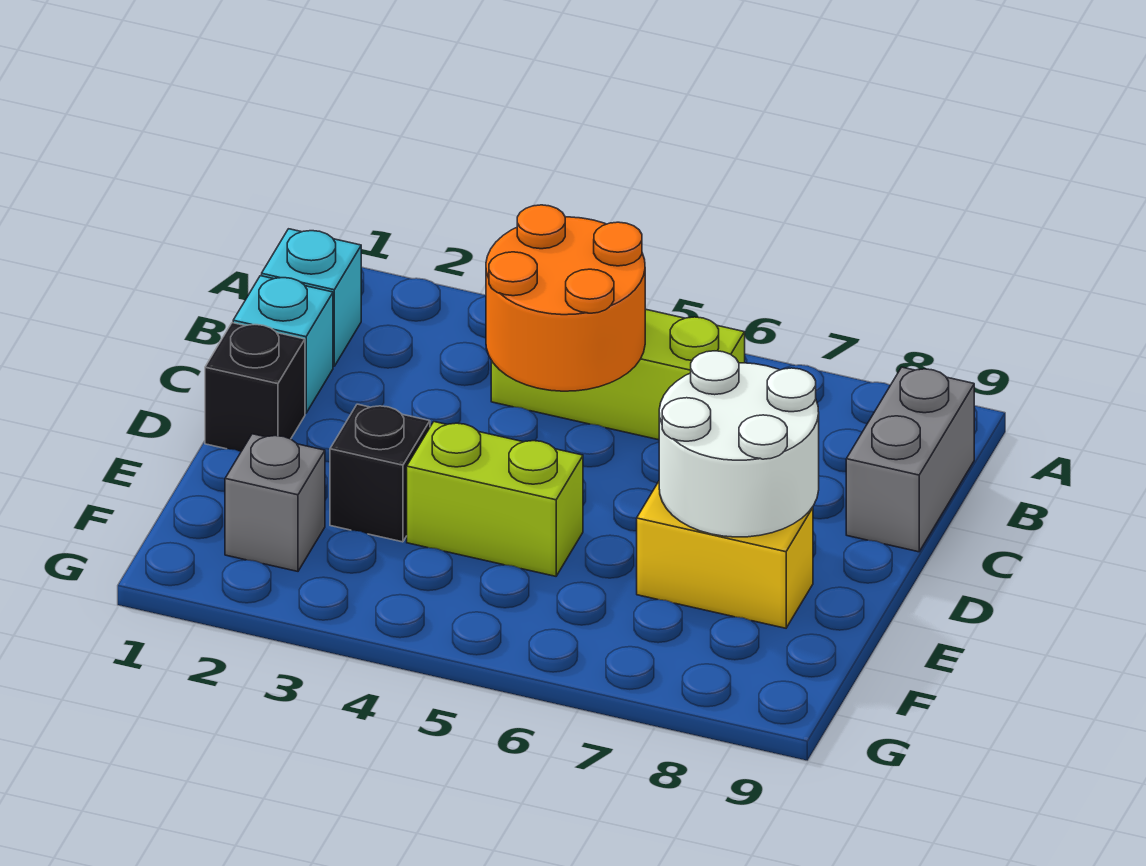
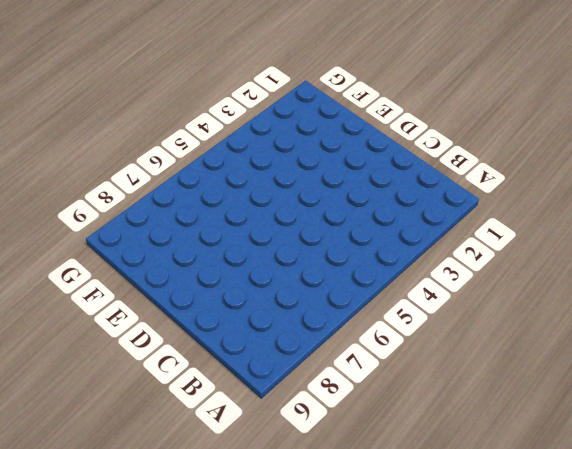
none -> cyan brick B1 level 1
none -> lime brick B4:B6 level 1

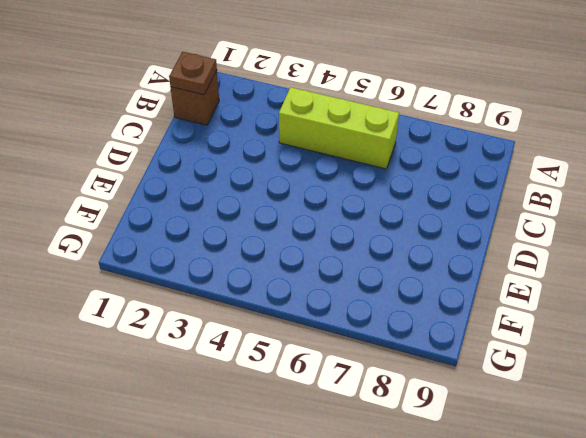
brown brick B1 level 1 -> cyan brick B1 level 1
brown plate B1 level 2 -> none
none -> grey brick B9:C9 level 1
none -> cyan brick C1 level 1

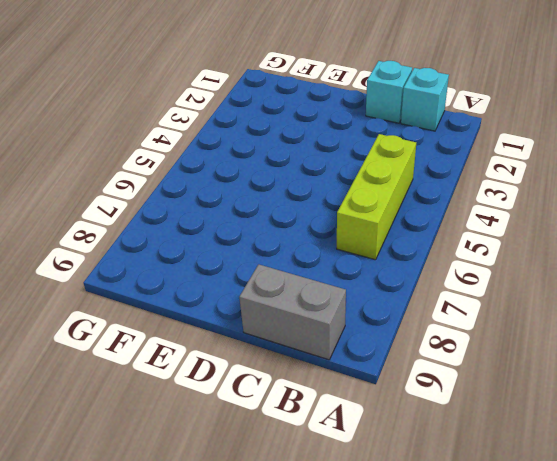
none -> black brick D1 level 1
none -> black brick E3 level 1

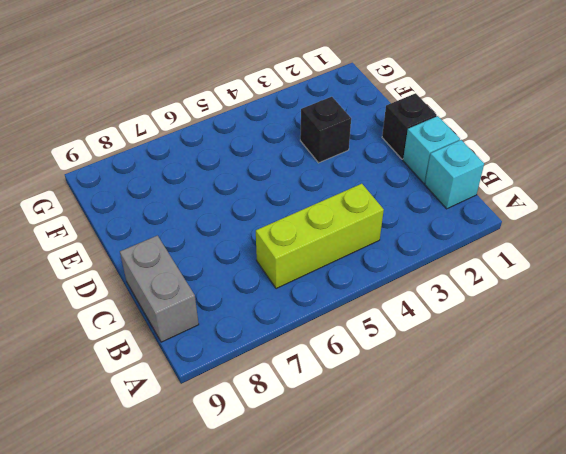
none -> lime brick E4:E5 level 1
none -> yellow brick E7:E8 level 1

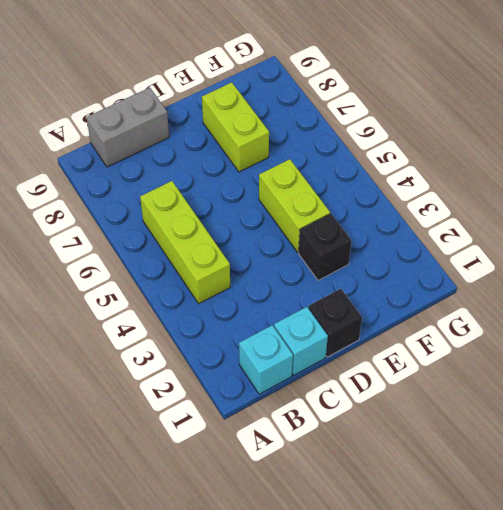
lime brick E7:E8 level 1 -> yellow brick E7:E8 level 1
none -> grey brick F2 level 1
none -> orange round brick B4:C5 level 2

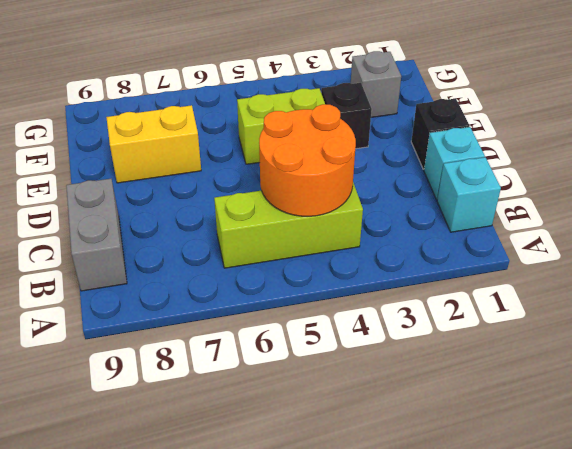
none -> white round brick D7:E8 level 2

